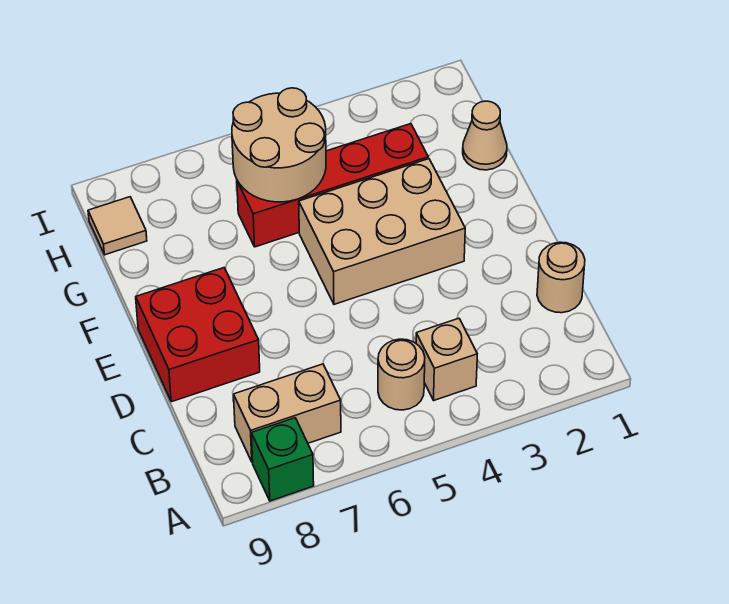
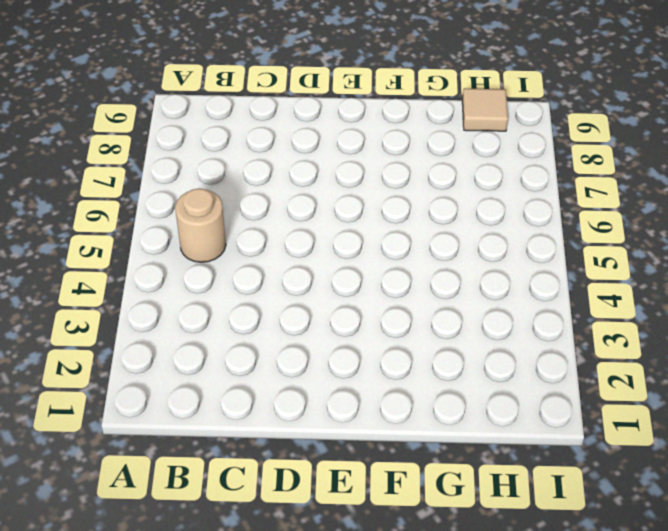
none -> green brick A8 level 1
none -> tan brick B4 level 1

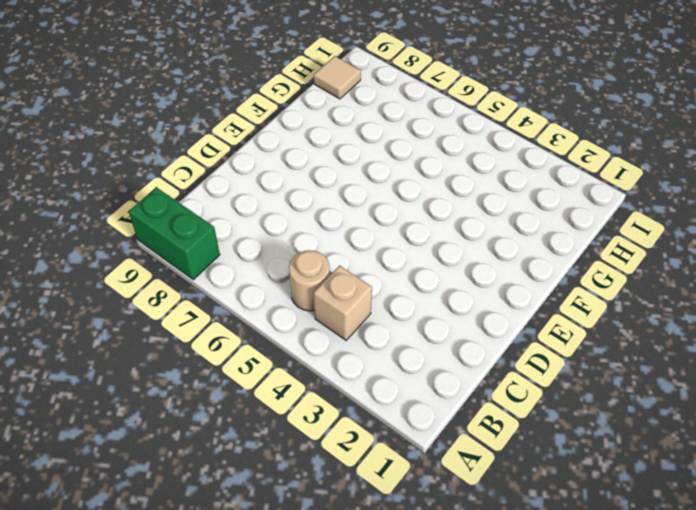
green brick A8:A9 level 1 -> green brick A8 level 1
none -> tan brick B7:B8 level 1
none -> tan round brick C1 level 1

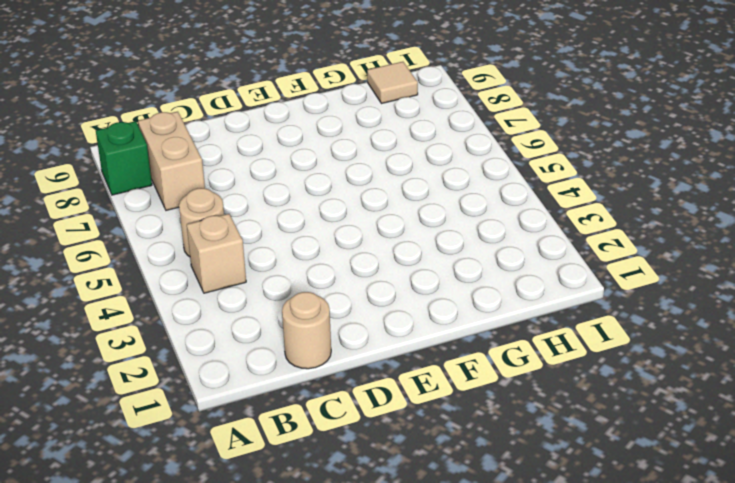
none -> red brick D8:E9 level 1
none -> tan brick E3:F5 level 1

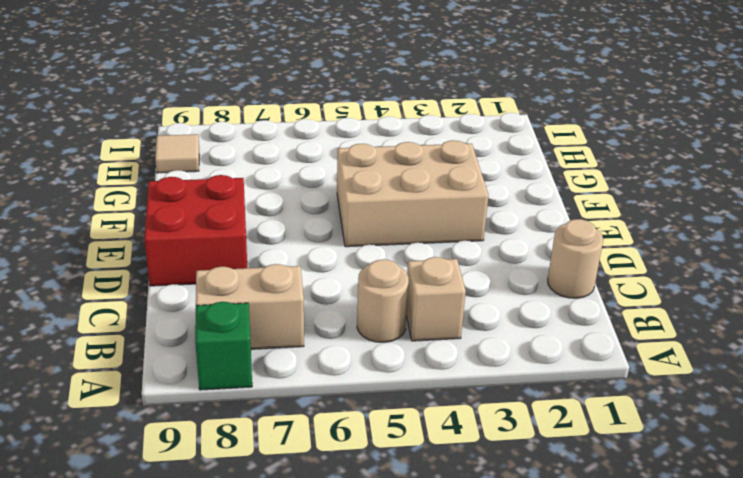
none -> tan cone G1 level 1
none -> red brick G3:G6 level 1

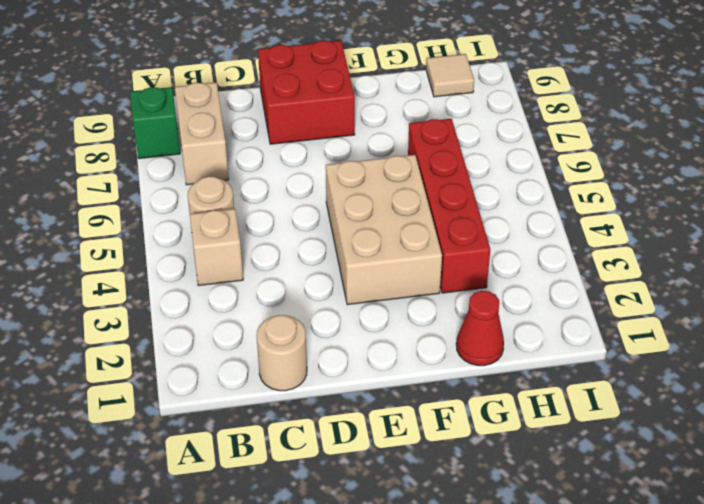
red cone G1 level 1 -> tan cone G1 level 1
none -> tan round brick G5:H6 level 2

